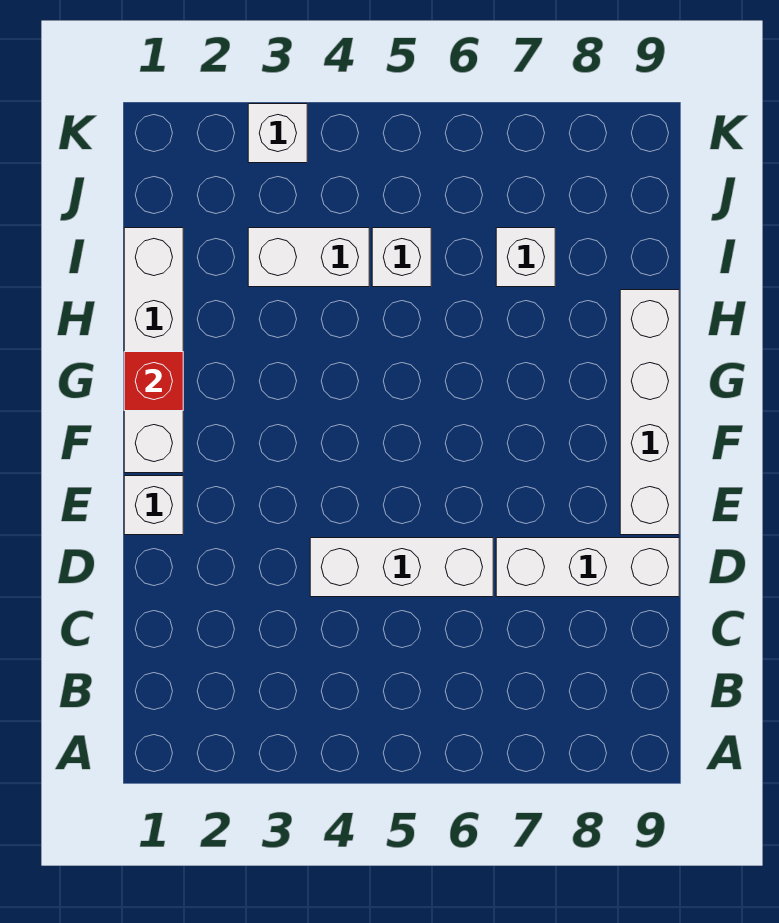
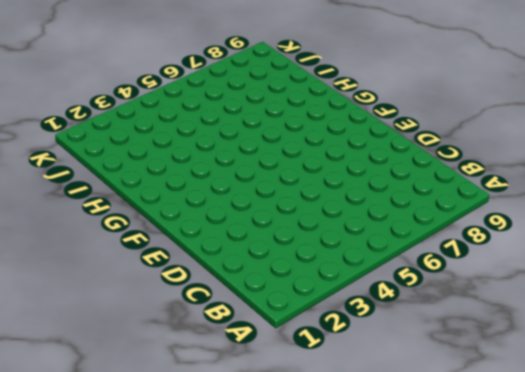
none -> white brick D4:D6 level 1
none -> white brick D7:D9 level 1

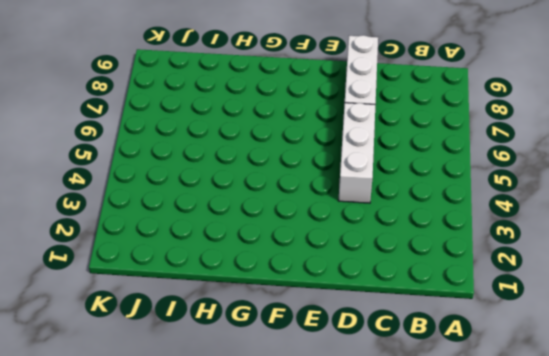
none -> white brick E1 level 1
none -> white brick E9:H9 level 1

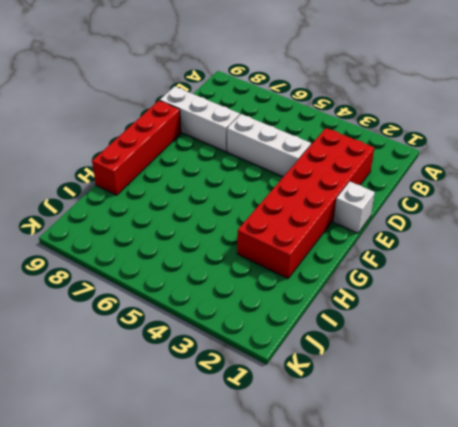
red brick C2:H3 level 1 -> none
red brick E9:H9 level 1 -> white brick E9:H9 level 1
none -> white brick F1:I1 level 1
none -> white brick I3:I4 level 1

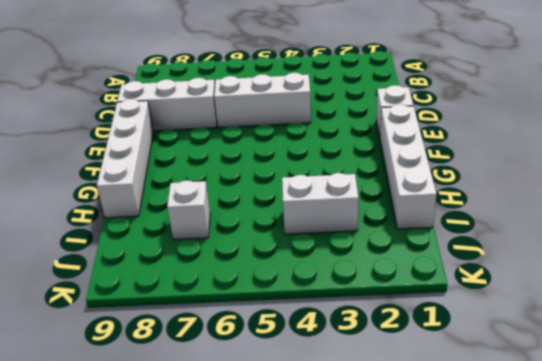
none -> white brick I5 level 1
none -> white brick K3 level 1

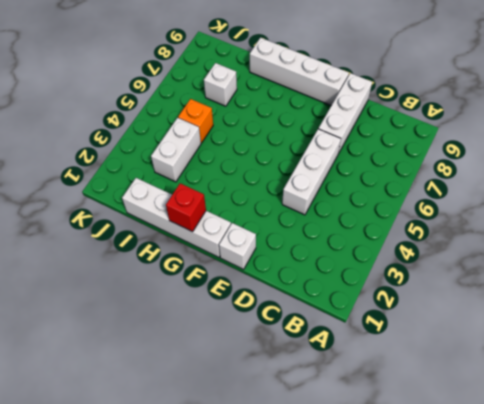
orange brick I5 level 1 -> white brick I5 level 1
none -> white brick K3 level 1

